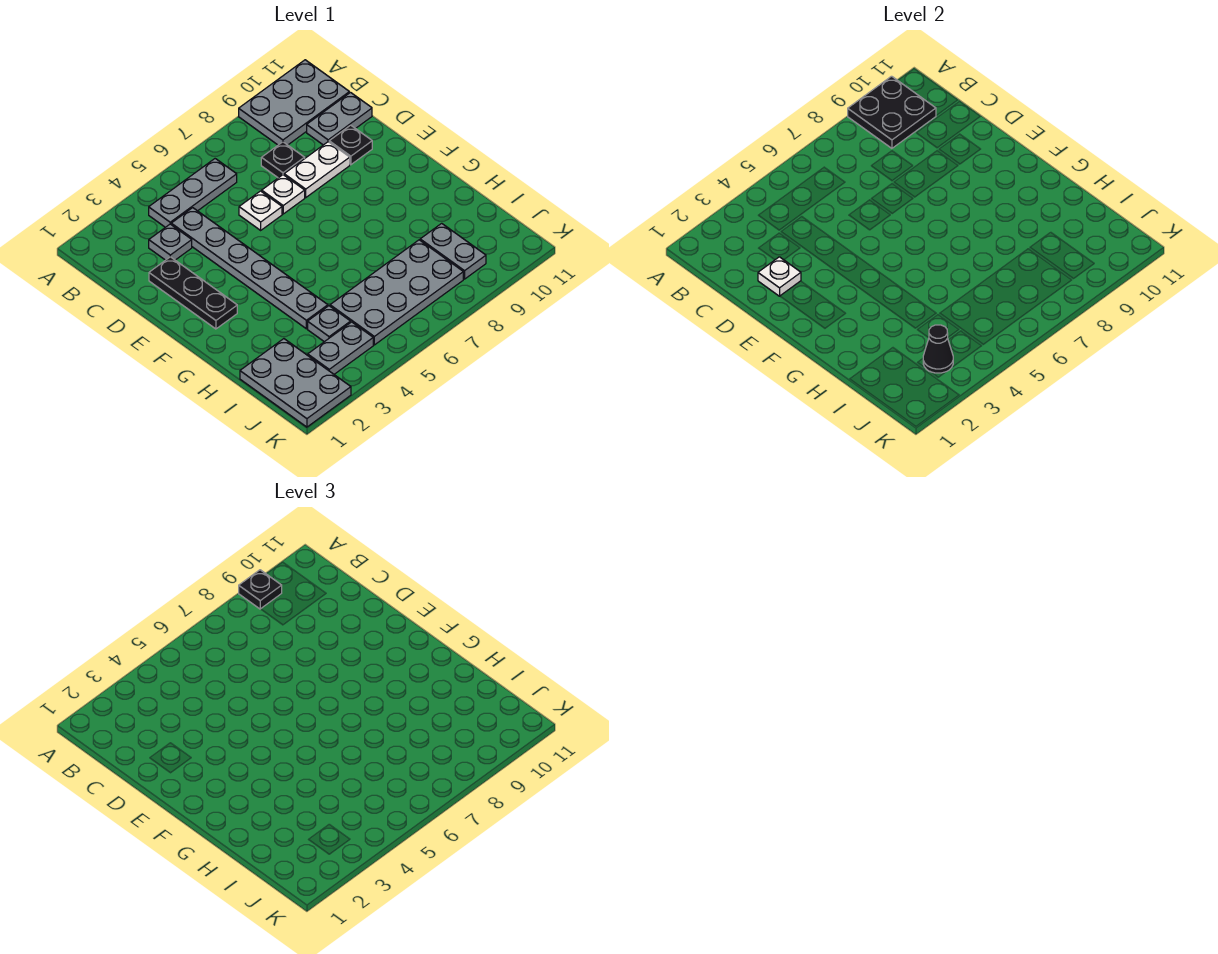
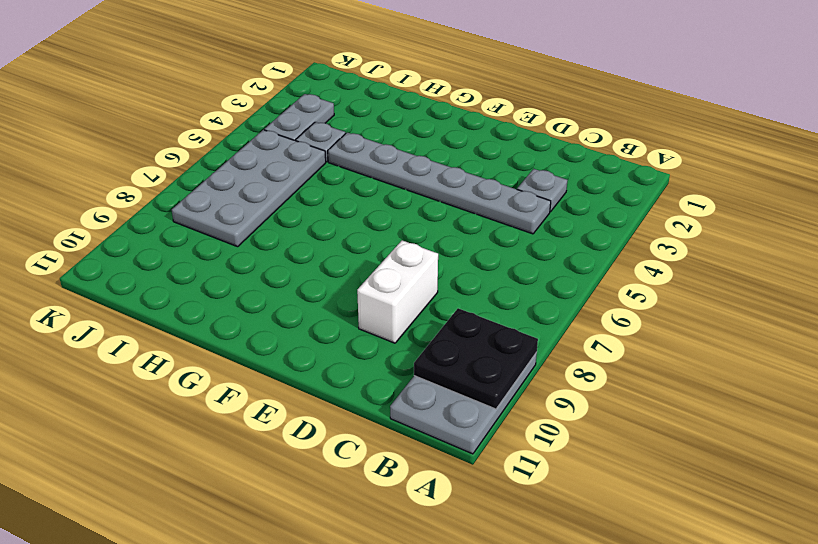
white brick D8:D9 level 1 -> white plate D8:D9 level 1
none -> grey plate B4:B6 level 1
none -> black plate C8 level 1
none -> grey plate C10:C11 level 1

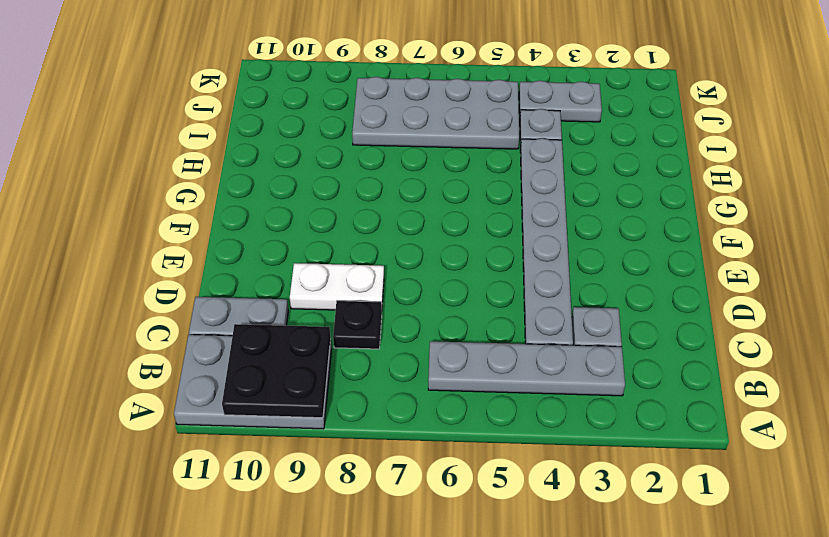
grey plate B3:B6 level 1 -> grey plate B4:B6 level 1
none -> black plate D2:F2 level 1
none -> white plate D6 level 1
none -> white plate D7 level 1

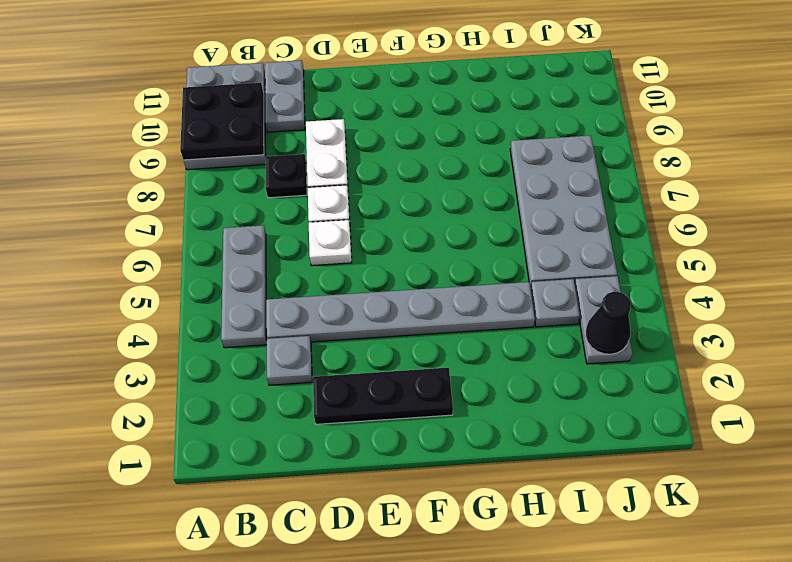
none -> black plate D10 level 1
none -> grey plate I1:K2 level 1
none -> grey plate I9:J9 level 1

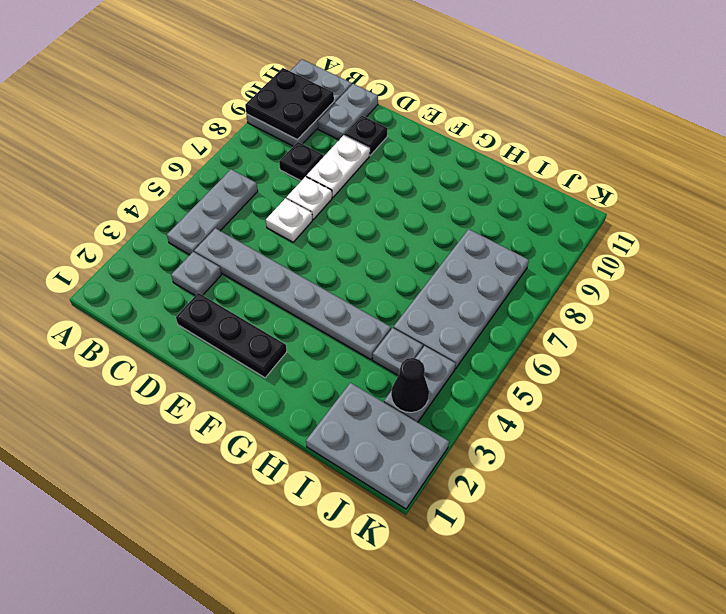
none -> grey plate I9:J9 level 1
none -> white plate D2 level 2
none -> black plate A9 level 3

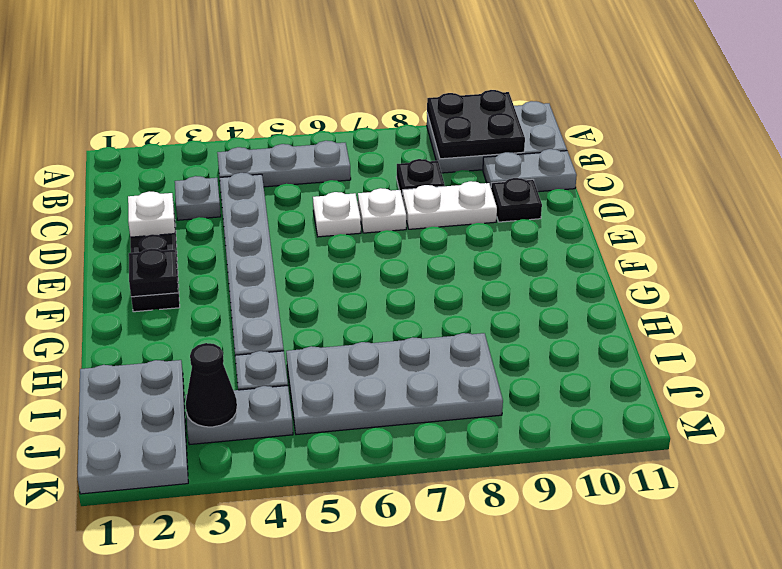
black plate F2 level 2 -> black plate A9 level 3
none -> grey plate I9:J9 level 1

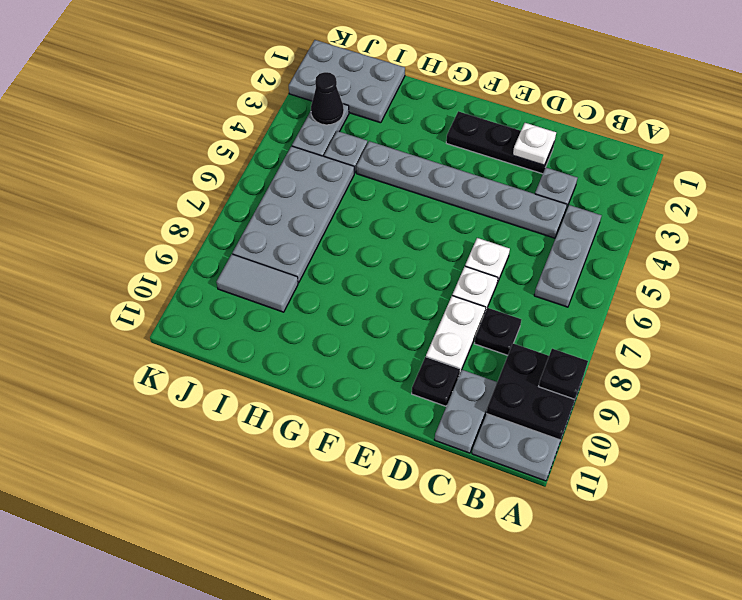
grey tile I9:J9 level 1 -> grey plate I9:J9 level 1

